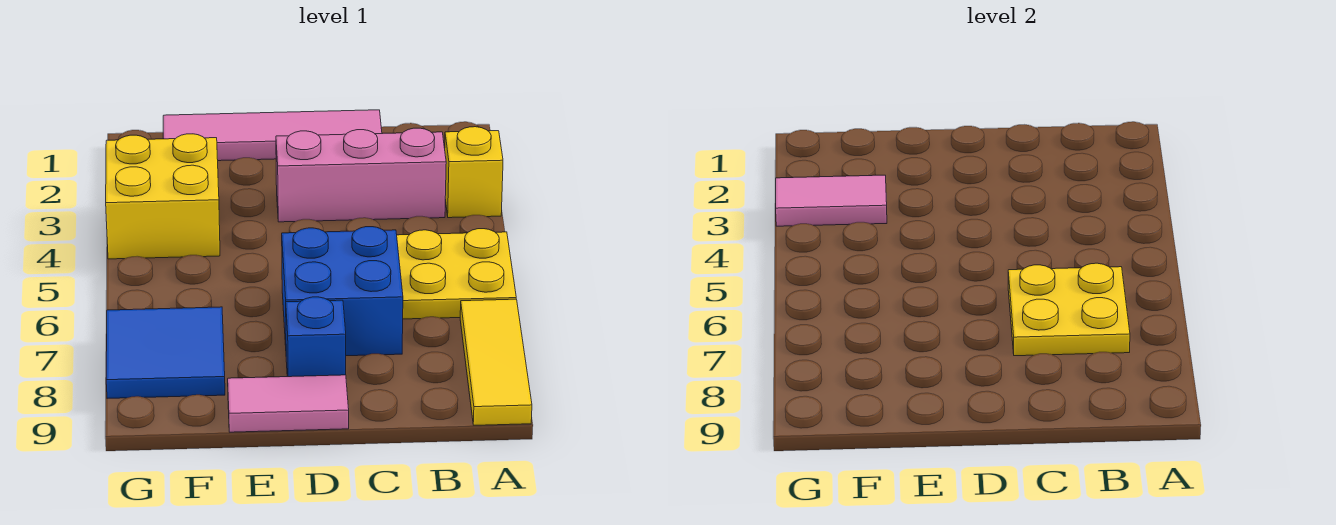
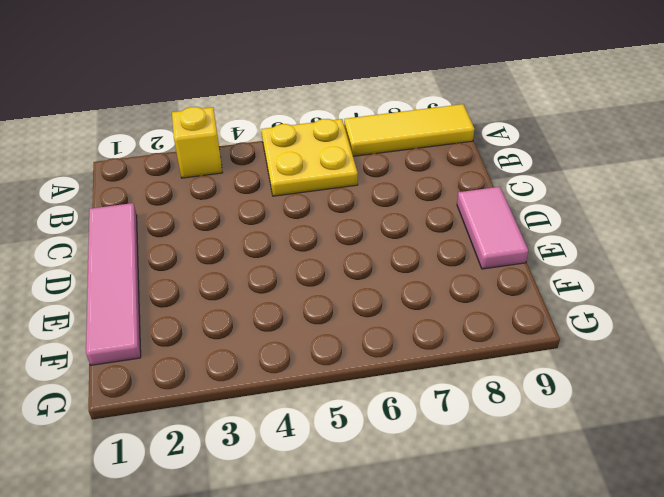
none -> pink brick B3:D3 level 1
none -> blue brick C6:D7 level 1
none -> blue brick D8 level 1

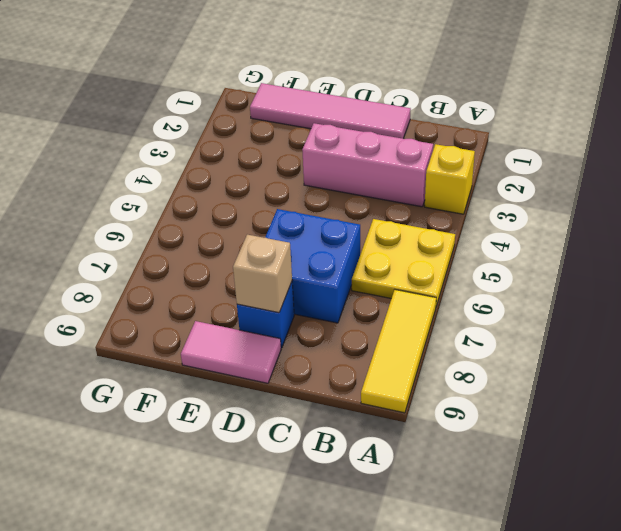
tan brick D8 level 2 -> none
none -> yellow brick F3:G4 level 1
none -> blue tile F7:G8 level 1
none -> yellow plate B6:C7 level 2

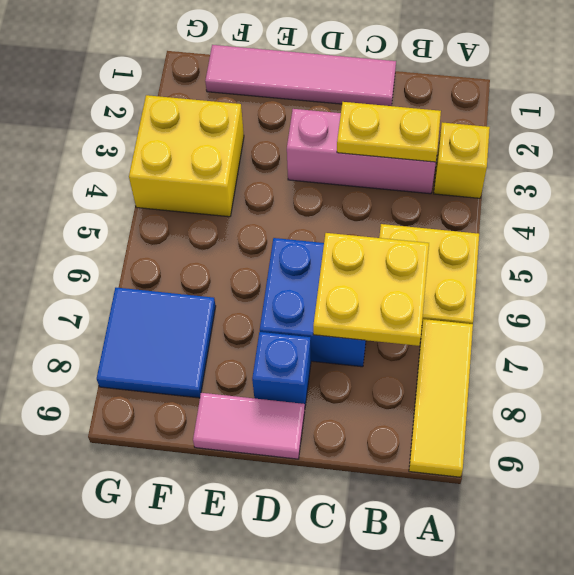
yellow plate B3:C3 level 2 -> none
none -> pink tile F3:G3 level 2

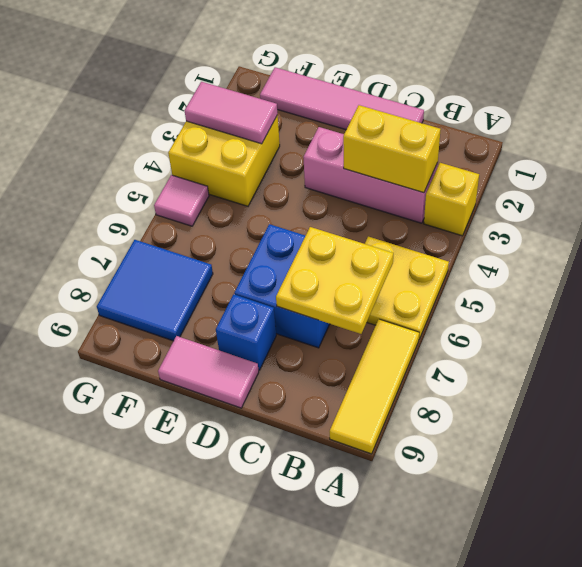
yellow brick B3:C3 level 2 -> none
pink tile G5 level 1 -> none

